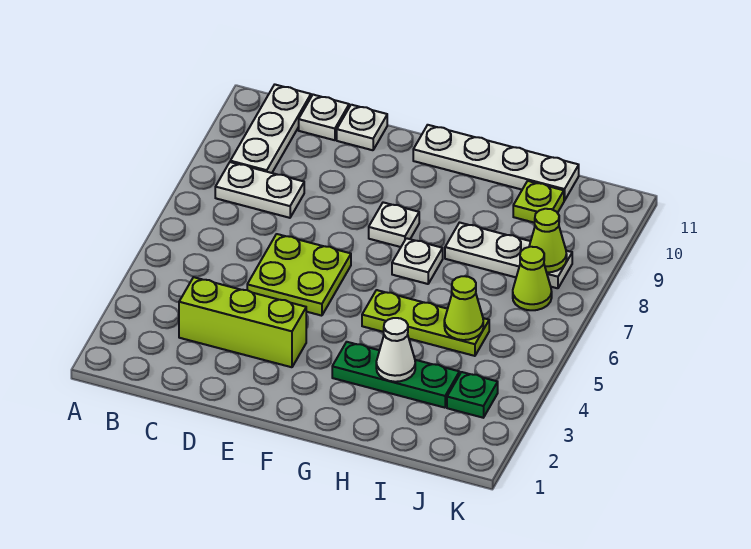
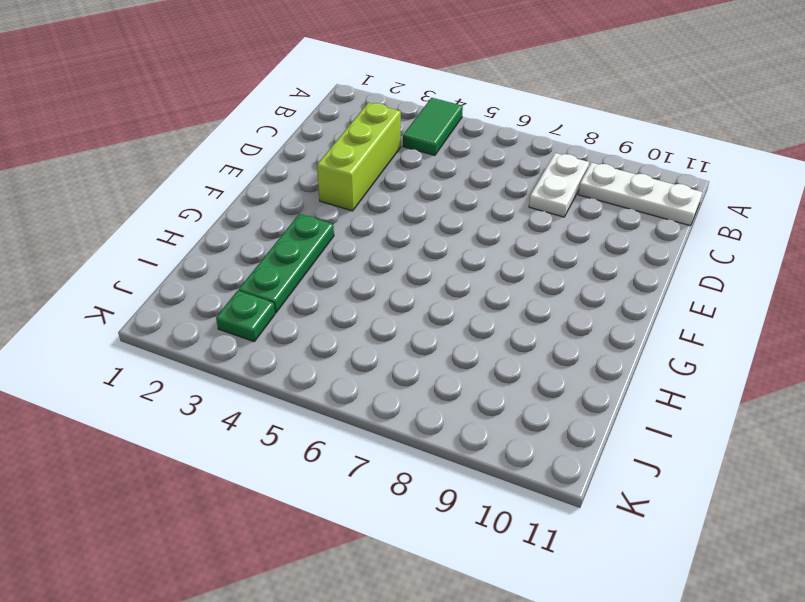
green tile A4:B4 level 1 -> none
none -> white plate C11 level 1
none -> lime plate D5:E6 level 1
none -> white plate D11 level 1

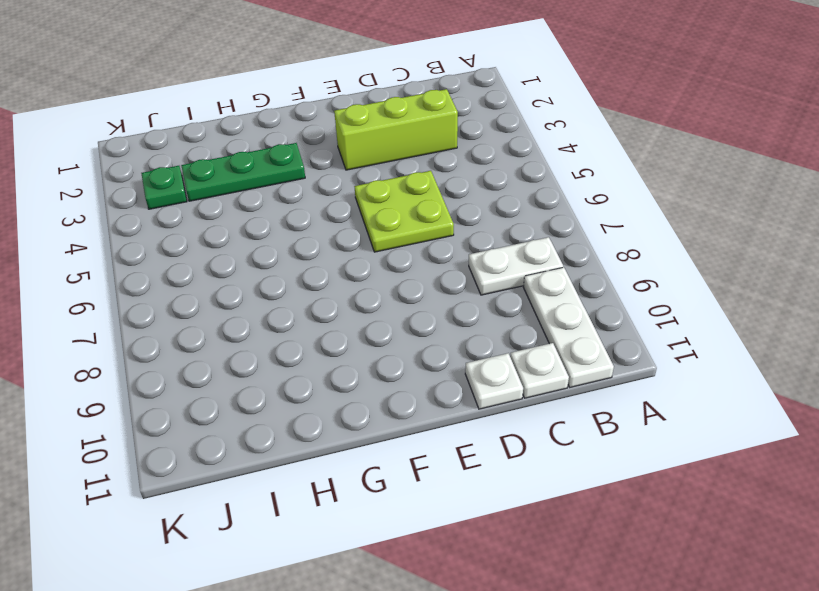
none -> white plate F8 level 1
none -> white plate F11:I11 level 1
none -> lime plate G5:I5 level 1

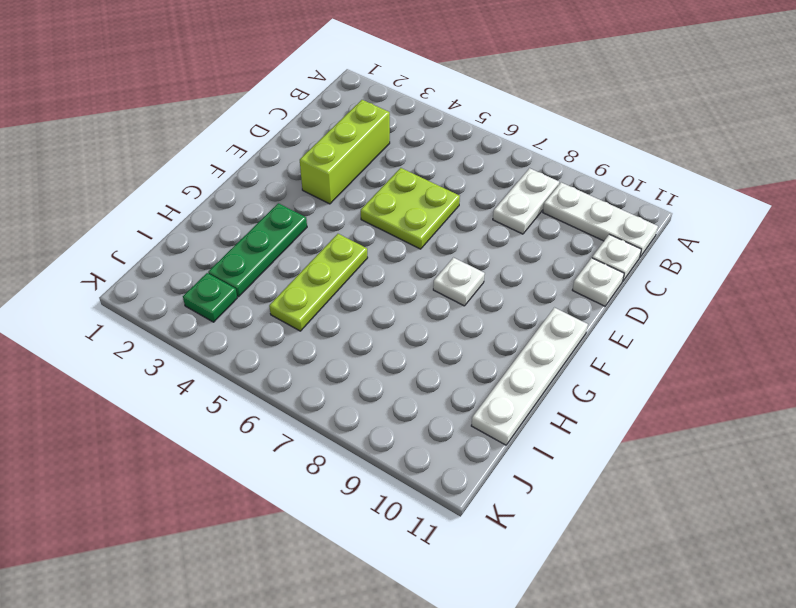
none -> white plate G7 level 1
none -> white plate H8:J8 level 1
none -> lime plate I10 level 1

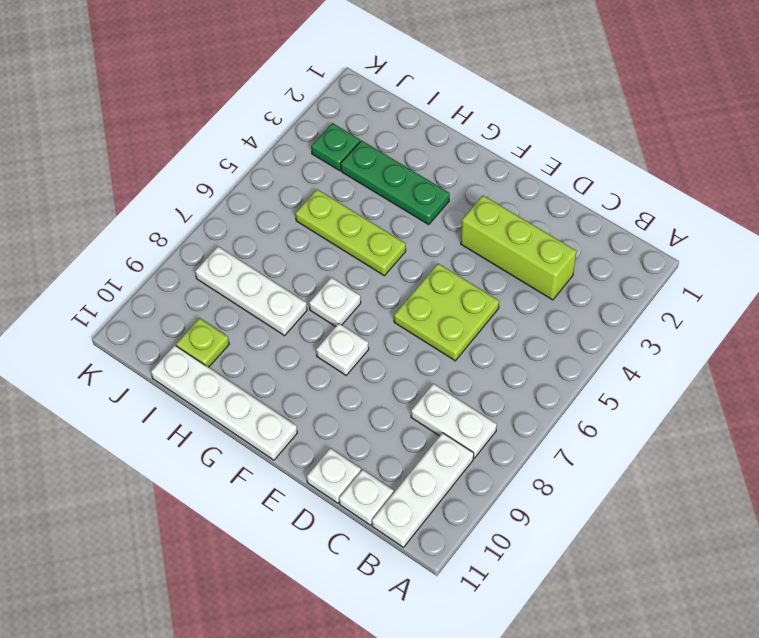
none -> lime cone J7 level 1
none -> white cone H3 level 2
none -> lime cone I5 level 2

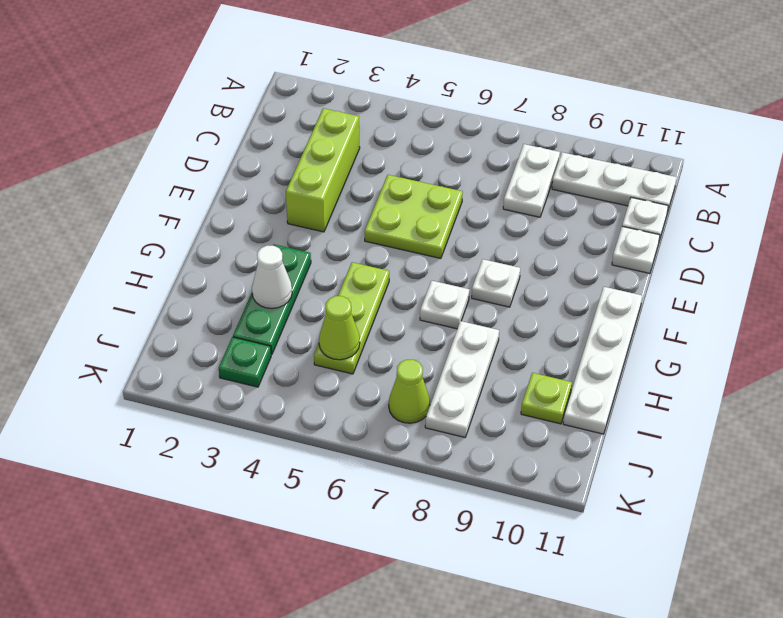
none -> lime cone J8 level 2

